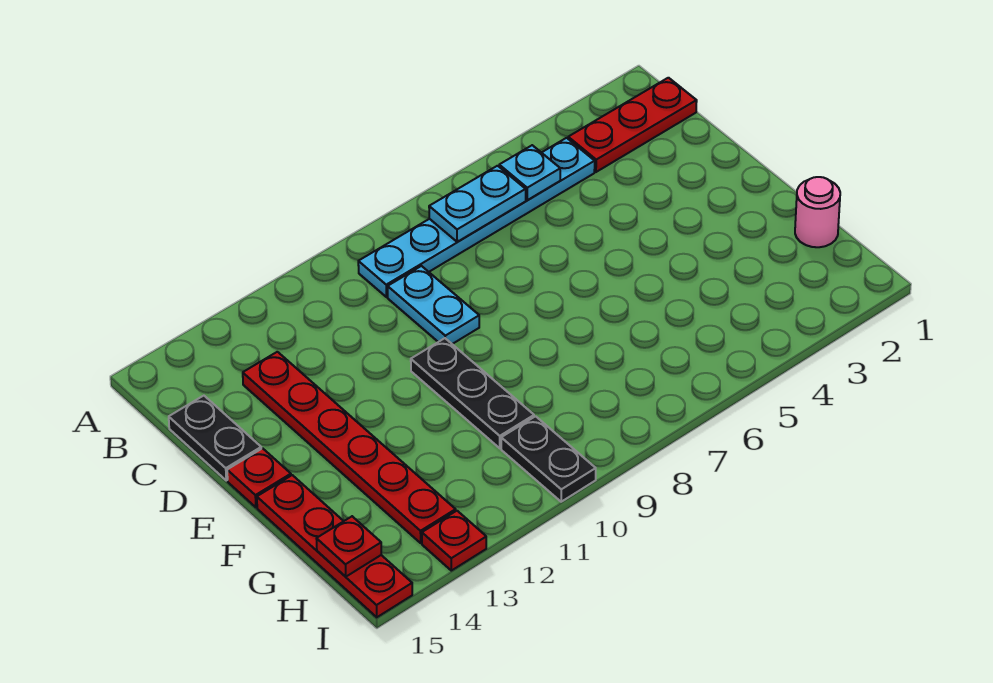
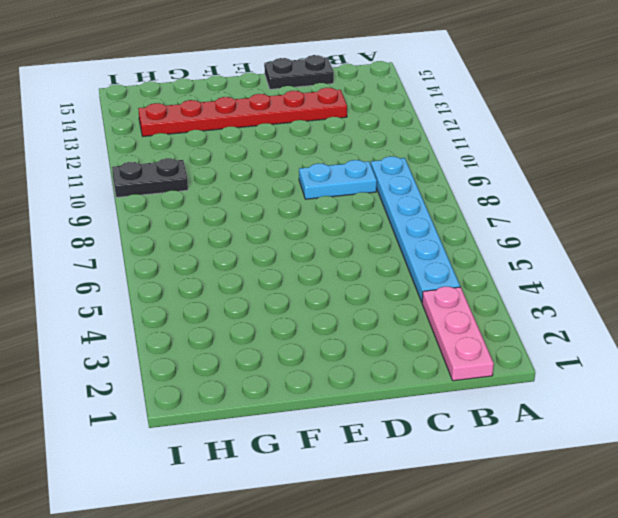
pink plate B1:B3 level 1 -> red plate B1:B3 level 1
none -> black plate E10:G10 level 1
none -> red plate E15 level 1
none -> red plate F15:I15 level 1

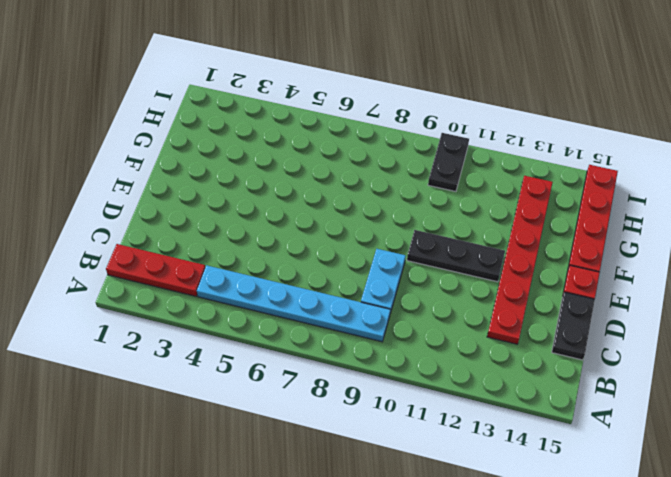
black plate E10:E12 level 1 -> black plate E10:G10 level 1
none -> pink round brick G1 level 1
none -> red plate I13 level 1
none -> cyan plate B5 level 2

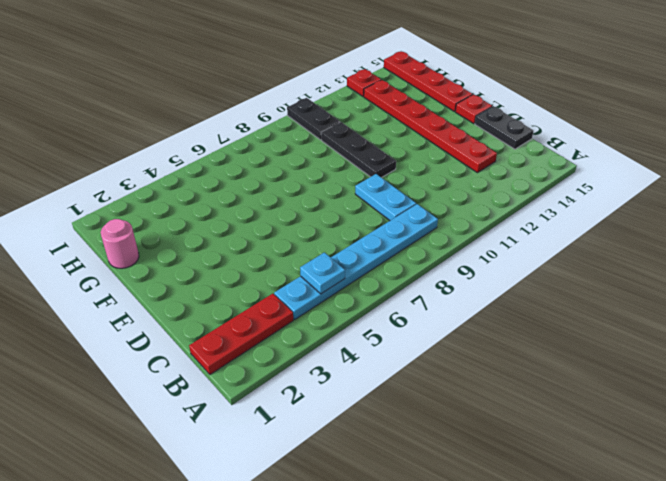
none -> cyan plate B6:B7 level 2
none -> red plate H15 level 2

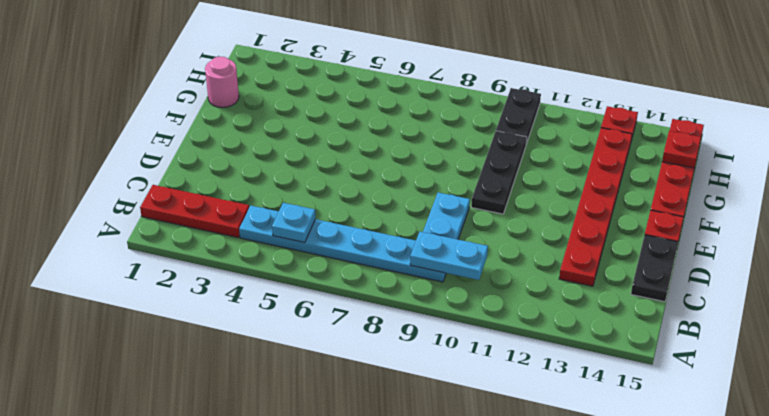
cyan plate B9:B10 level 2 -> cyan plate B6:B7 level 2

